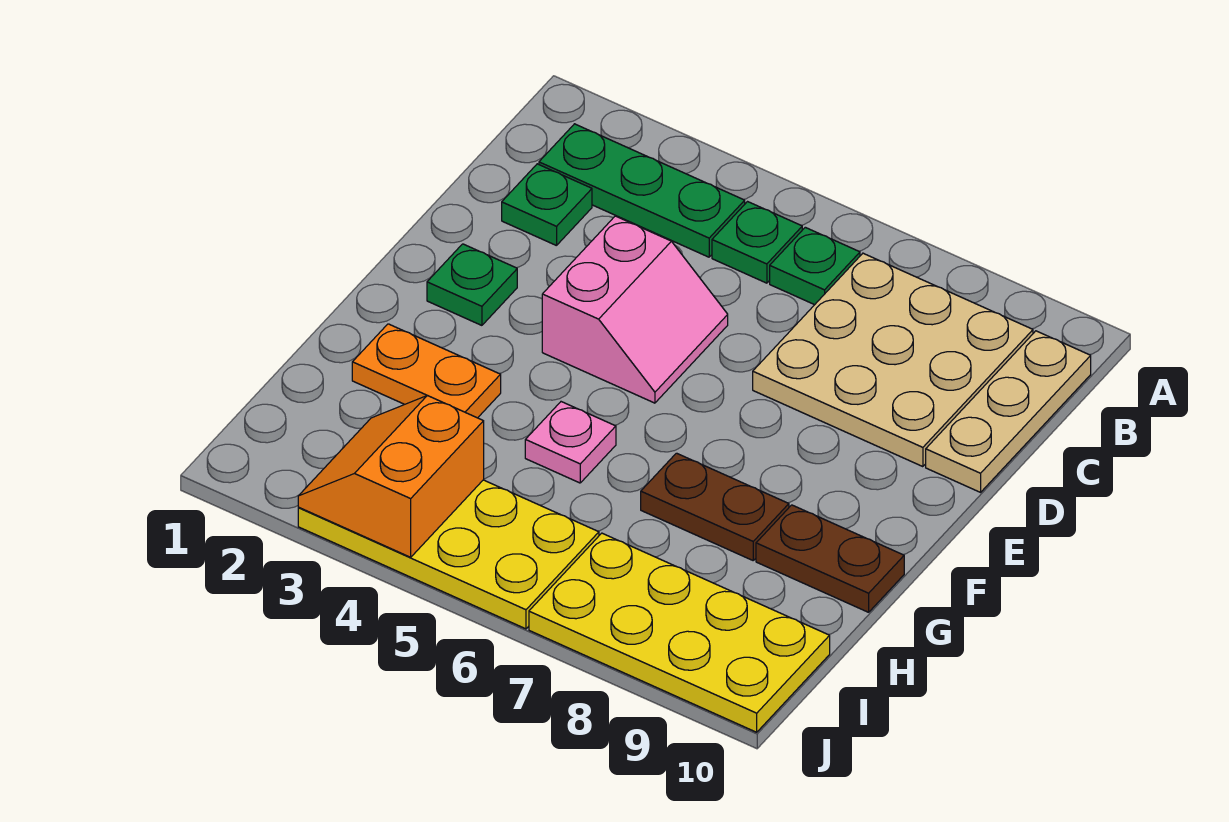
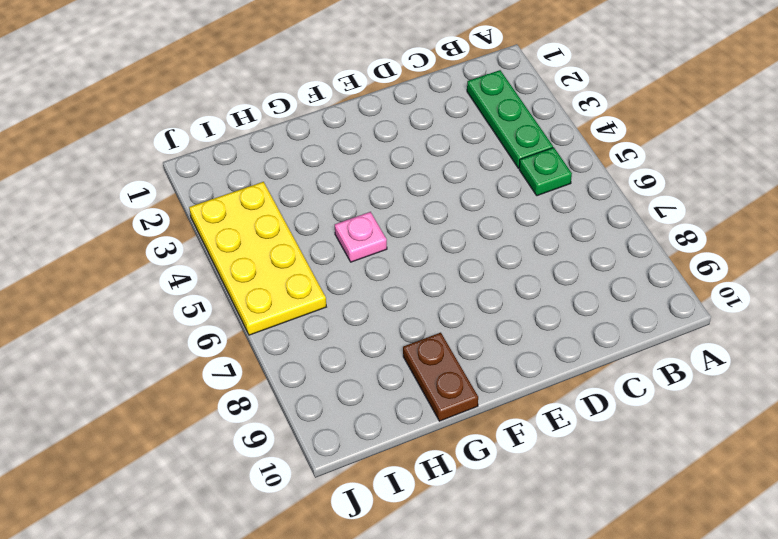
none -> green plate B6 level 1
none -> tan plate B7:D9 level 1
none -> tan plate B10:D10 level 1

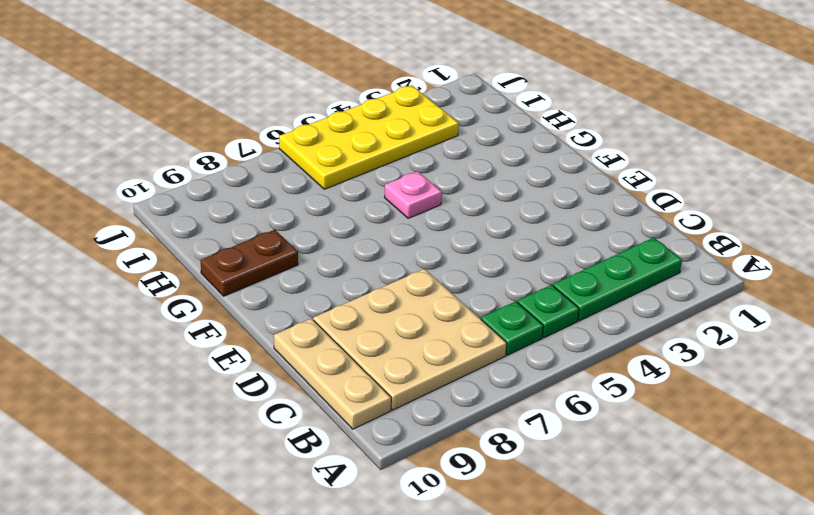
none -> green plate C2 level 1
none -> pink slope D4:E5 level 1 top 4
none -> green plate E2 level 1

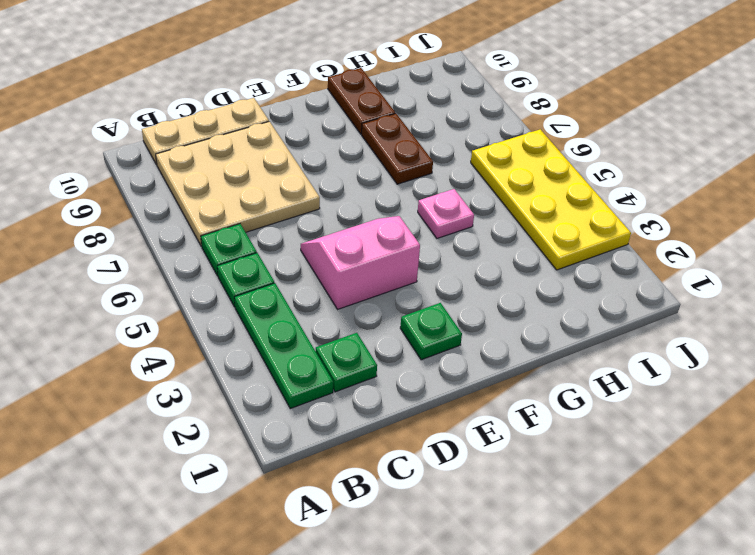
none -> orange plate G2:G3 level 1
none -> yellow plate I7:J10 level 1
none -> orange slope I3:J4 level 2 top 4

